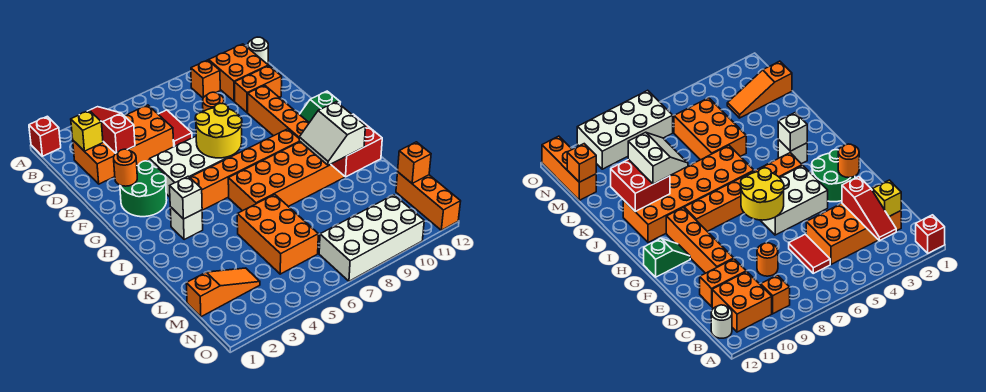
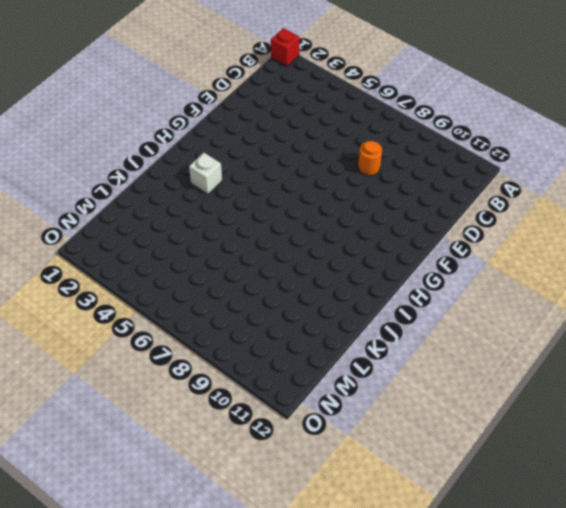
none -> orange brick B9 level 1
none -> orange brick B10:C11 level 1
none -> white round brick B12 level 1

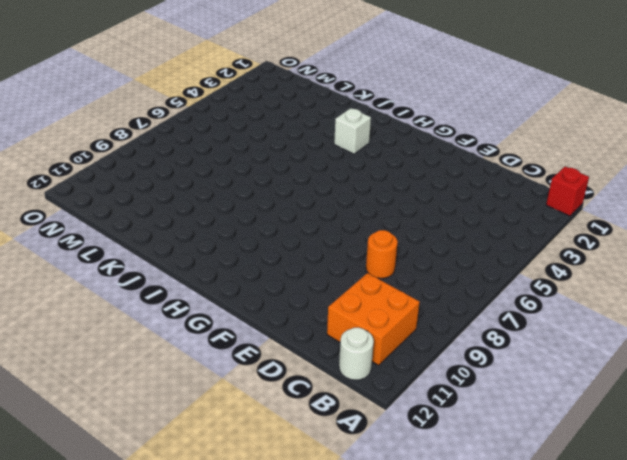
none -> orange brick B9 level 1
none -> orange brick C2:D5 level 1
none -> red tile C6:D6 level 1

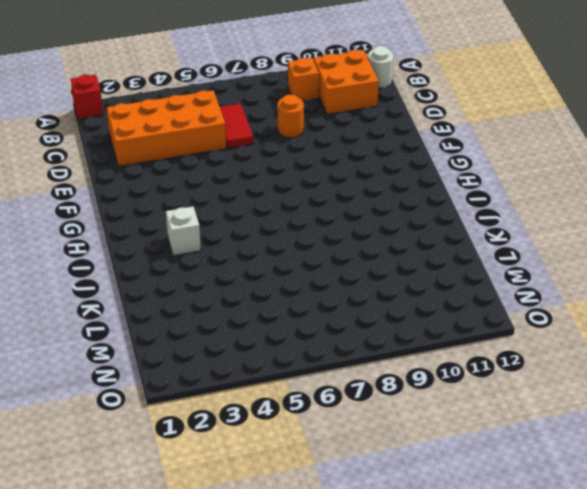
none -> orange brick D10:D11 level 1
none -> orange brick E10:H10 level 1
none -> green round brick F2:G3 level 1

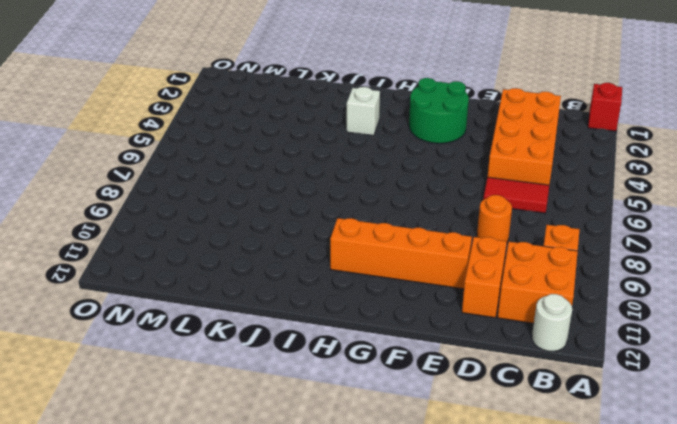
none -> white brick F4:G6 level 1
none -> green slope G11:G12 level 1 top 12
none -> orange brick H4:H9 level 1

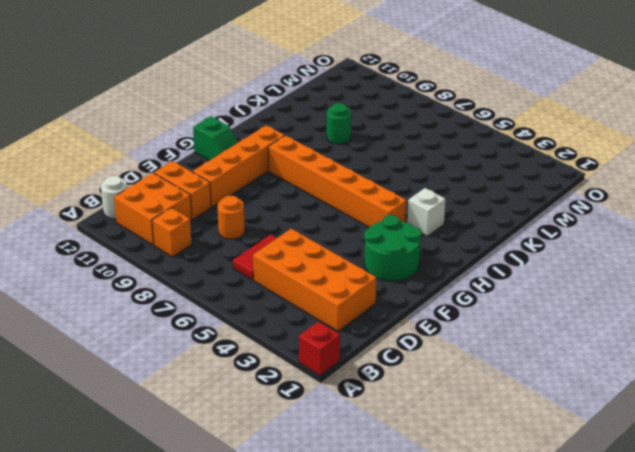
green round brick K9 level 1 -> none
none -> white brick F4:G6 level 1
none -> orange brick I6:J11 level 1
none -> orange brick K5:M6 level 1

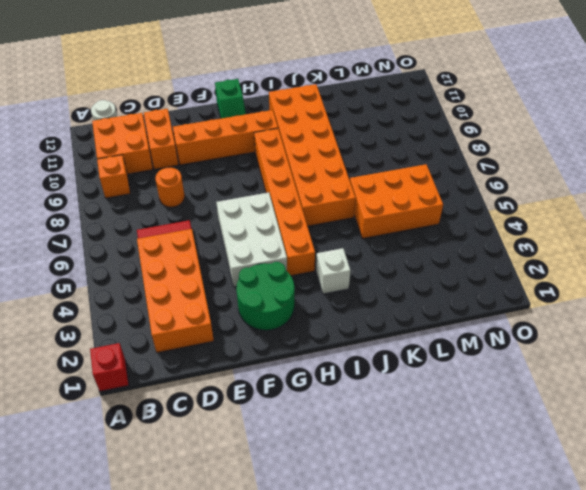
none -> orange slope M1:M3 level 1 top 1
none -> orange brick M12:O12 level 1
none -> white brick N7:O10 level 1

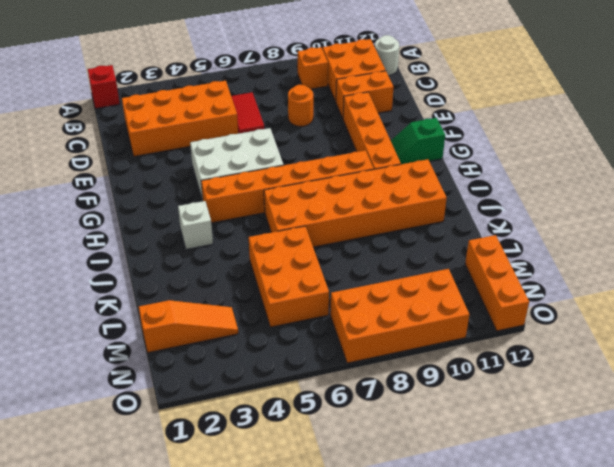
orange brick N7:O10 level 1 -> white brick N7:O10 level 1
none -> green round brick F2:G3 level 1
none -> red slope B3:D3 level 2 top D
none -> yellow brick C2 level 2

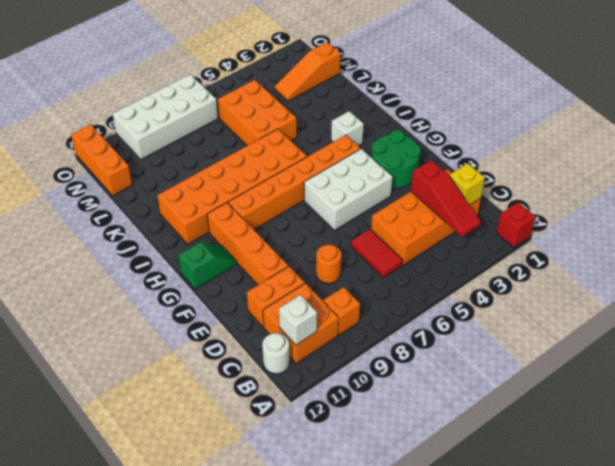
white brick B11 level 2 -> white brick I3 level 2
none -> orange round brick F2 level 2
none -> yellow round brick F6:G7 level 2
none -> red brick J10:K11 level 2

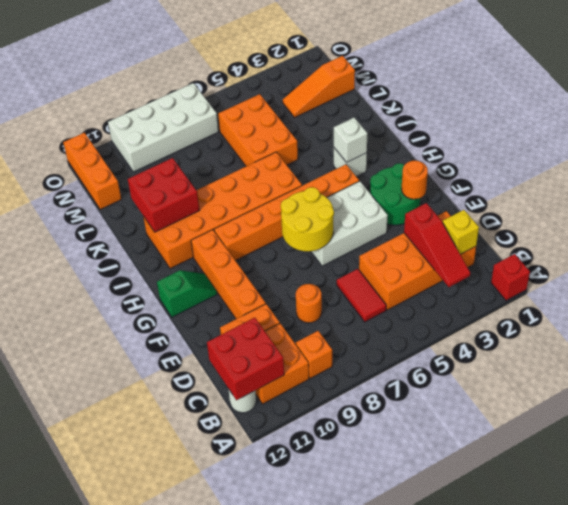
red brick B11:C12 level 2 -> none
none -> orange brick M12 level 2
none -> white slope J9:K10 level 3 top 10

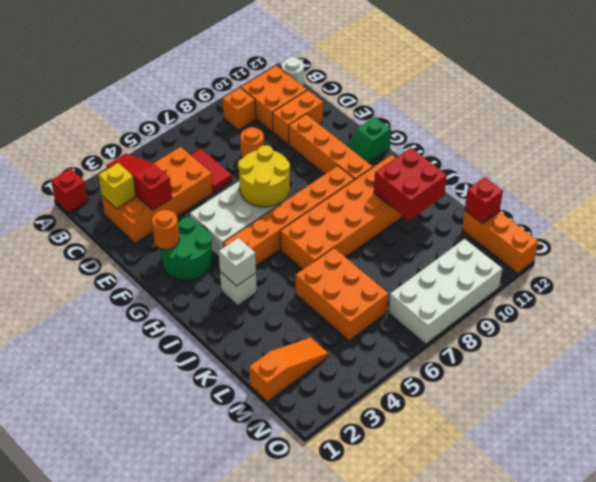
red brick M12 level 2 -> orange brick M12 level 2
none -> white slope J9:K10 level 3 top 10

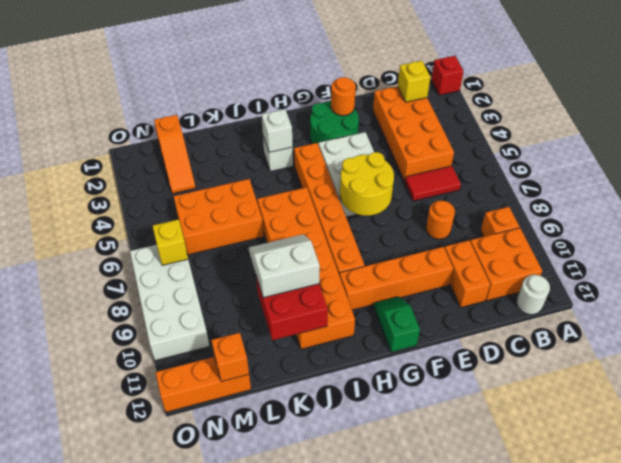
yellow brick N7 level 2 -> none
none -> red slope B3:D3 level 2 top D

